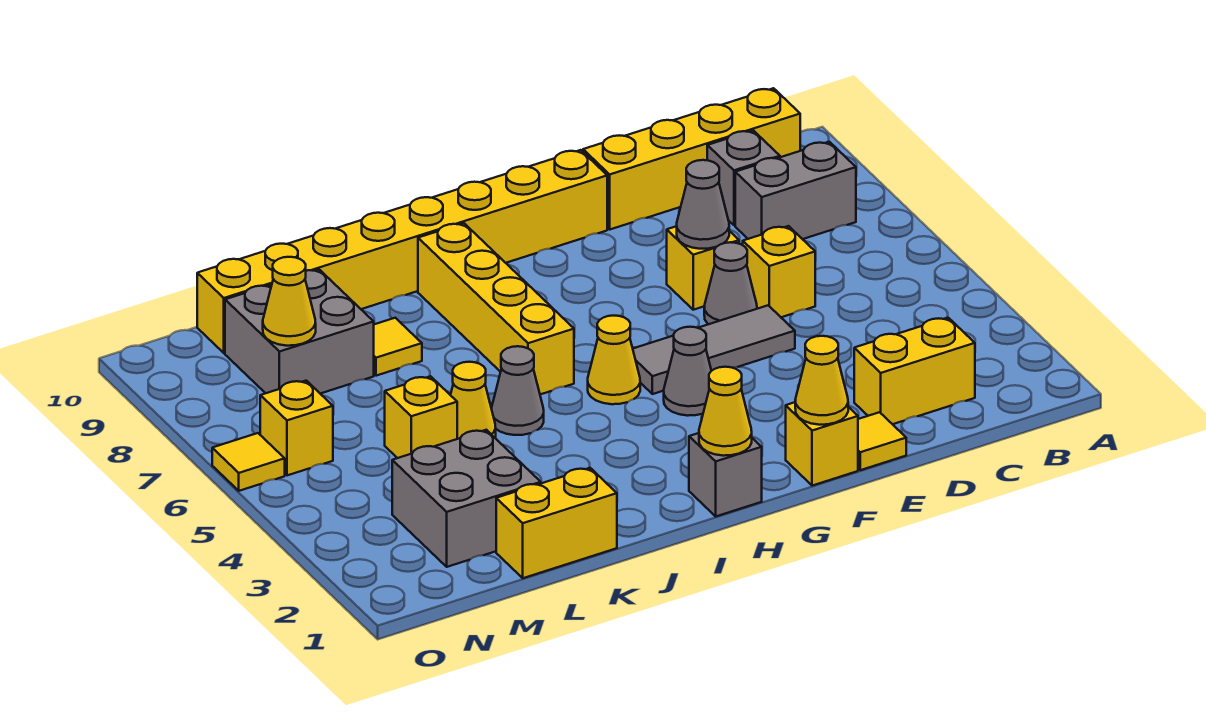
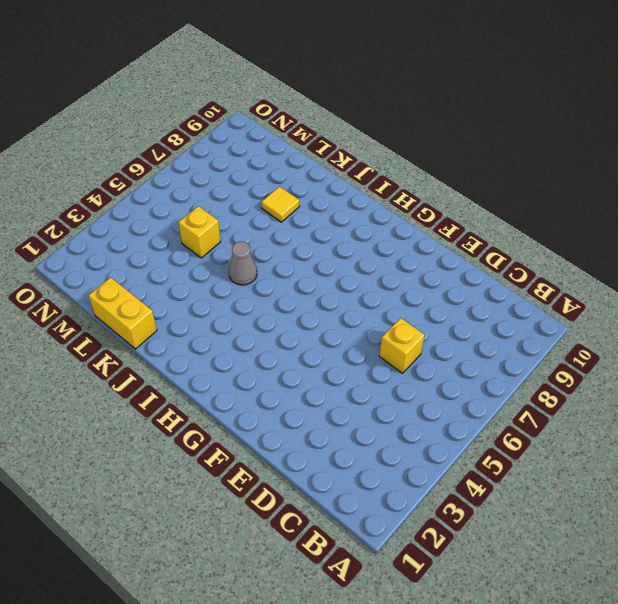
none -> grey brick B8:C8 level 1
none -> yellow brick B10:E10 level 1
none -> yellow brick C2:D2 level 1

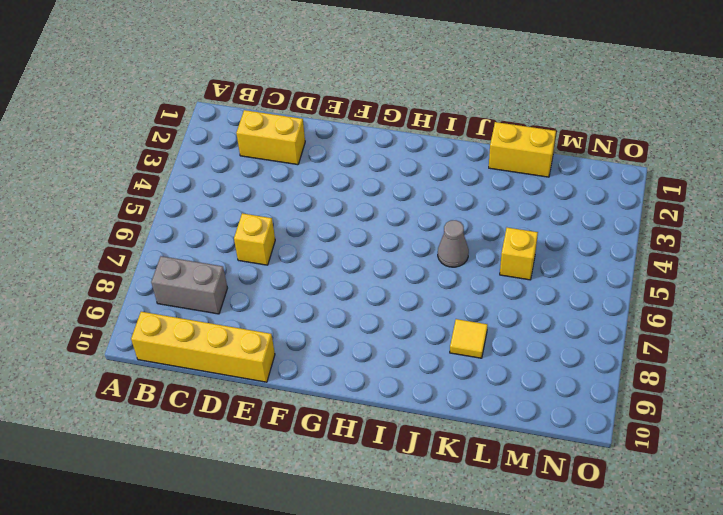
none -> grey brick C9 level 1
none -> yellow tile E1 level 1
none -> grey tile E5:G5 level 1

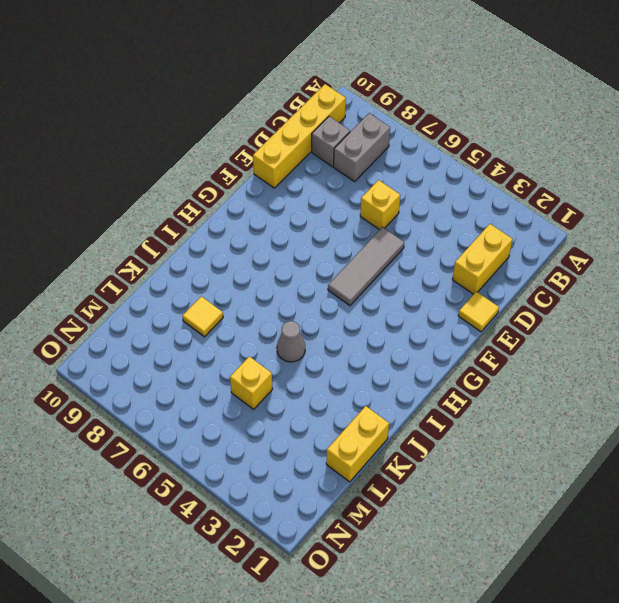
none -> grey cone E6 level 1
none -> yellow brick E7 level 1
none -> yellow brick F1 level 1

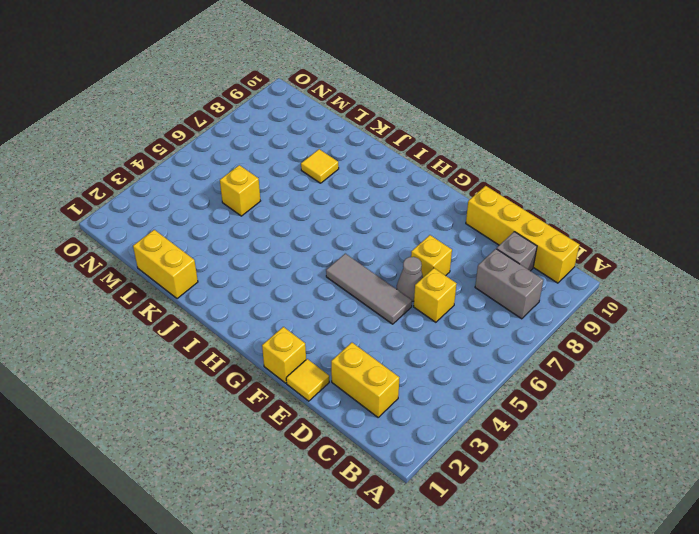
none -> yellow brick F10:M10 level 1
none -> grey cone G4 level 1
none -> grey brick H1 level 1

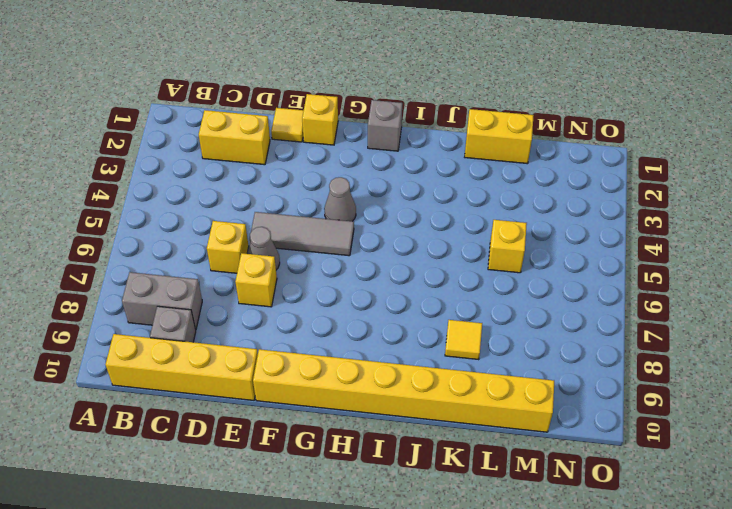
none -> yellow cone H5 level 1
none -> yellow brick I6:I9 level 1
none -> grey cone J5 level 1

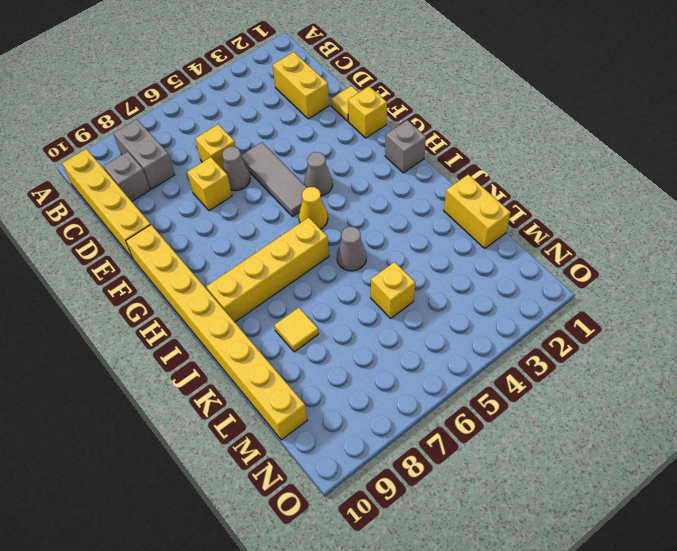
none -> yellow cone K5 level 1
none -> grey brick L2:M3 level 1
none -> grey brick L8:M9 level 1

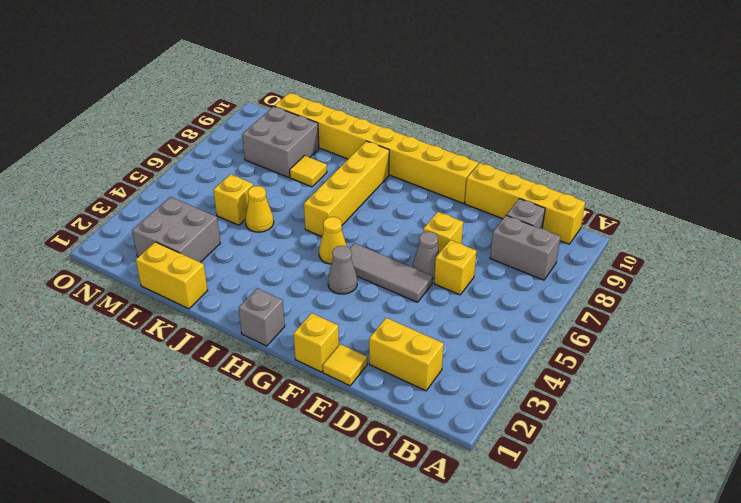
none -> grey cone J5 level 1
none -> yellow brick N6 level 1
none -> yellow tile O6 level 1

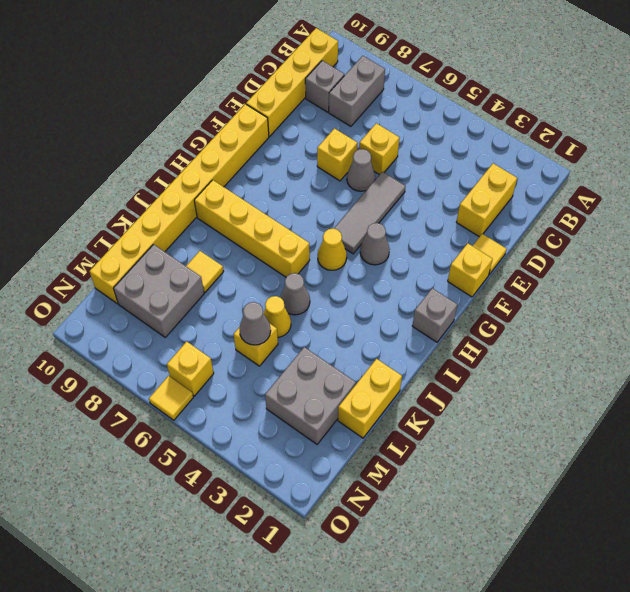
grey cone L5 level 2 -> grey cone E7 level 2
none -> yellow cone F1 level 2
none -> yellow cone H1 level 2
none -> yellow cone M8 level 2

